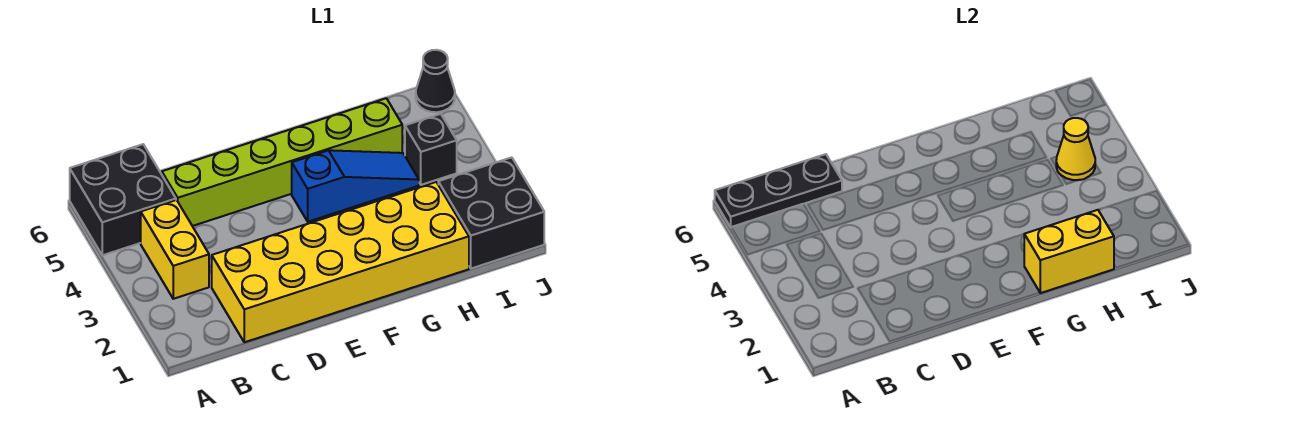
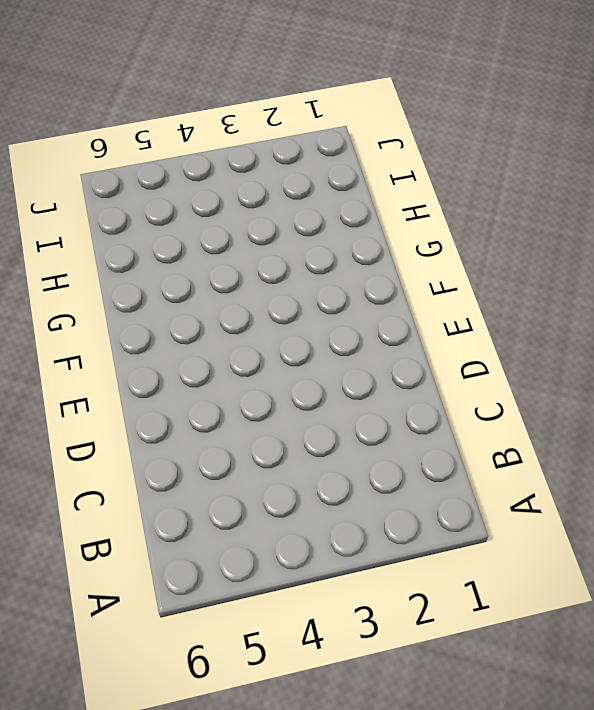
none -> black brick A5:B6 level 1
none -> yellow brick B3:B4 level 1

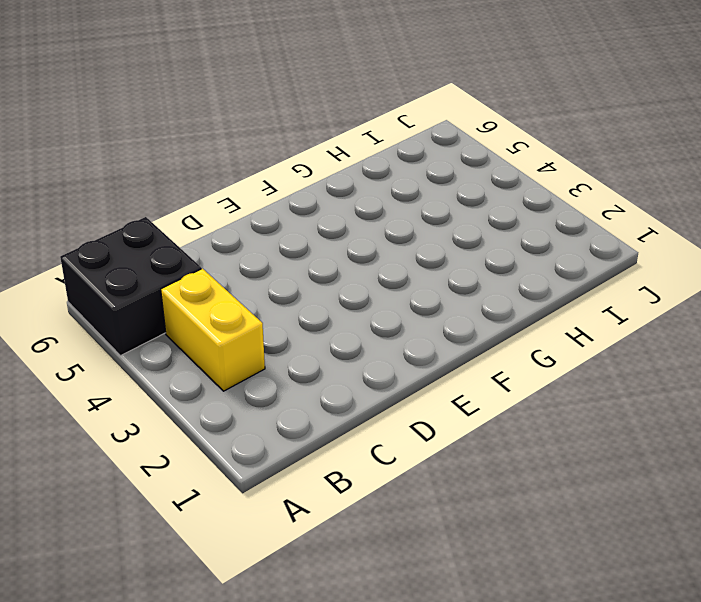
none -> yellow brick C1:H2 level 1
none -> lime brick C5:H5 level 1

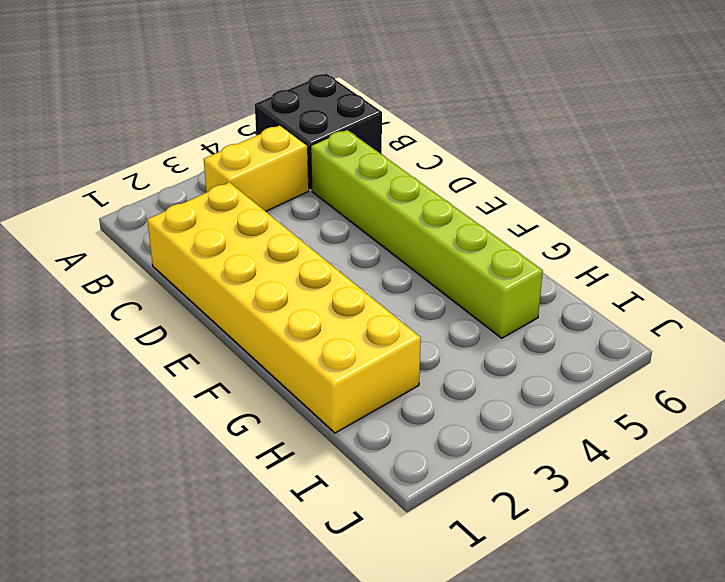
none -> blue slope F4:H4 level 1 top F
none -> black brick I1:J2 level 1

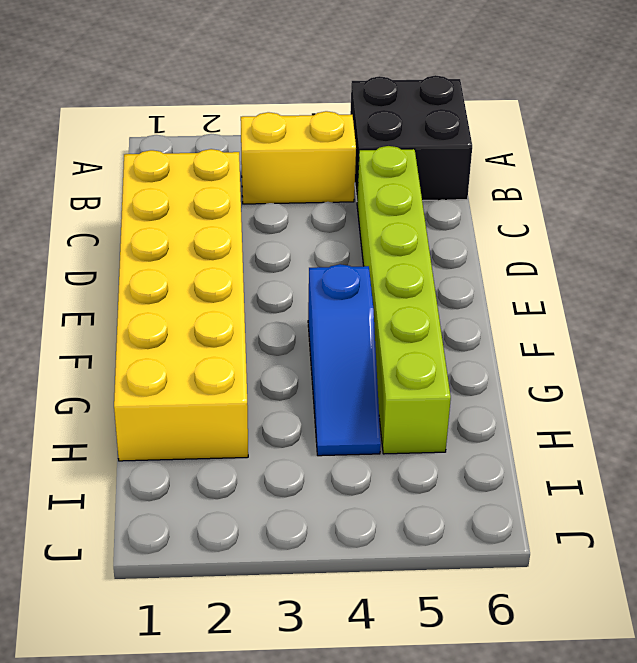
none -> black brick I1:J2 level 1
none -> black brick I4 level 1

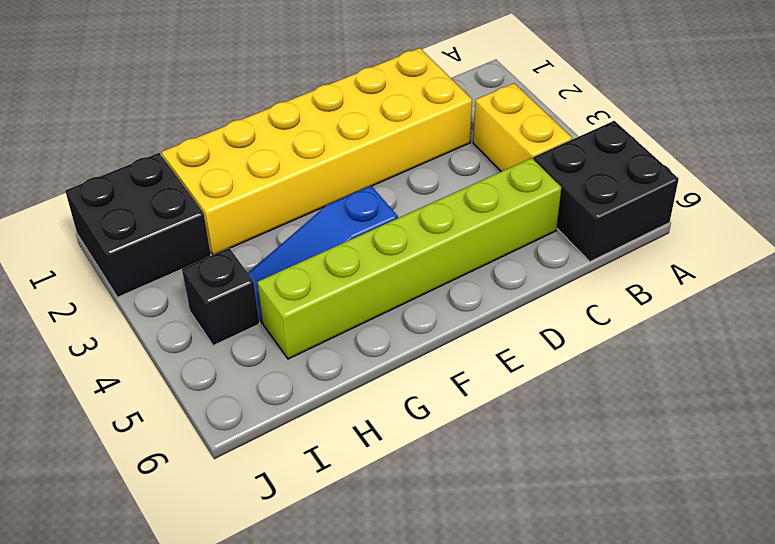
none -> black cone J6 level 1
none -> black plate A6:C6 level 2

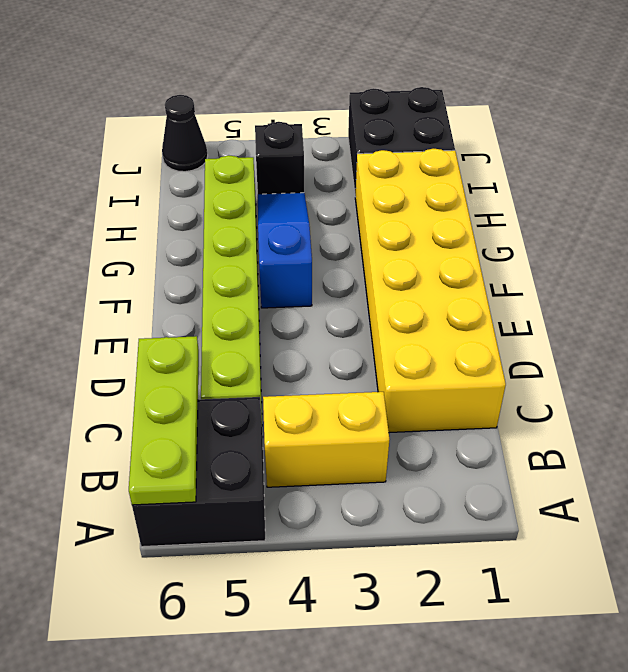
lime plate A6:C6 level 2 -> black plate A6:C6 level 2
none -> yellow brick G1:H1 level 2
none -> yellow cone I4 level 2

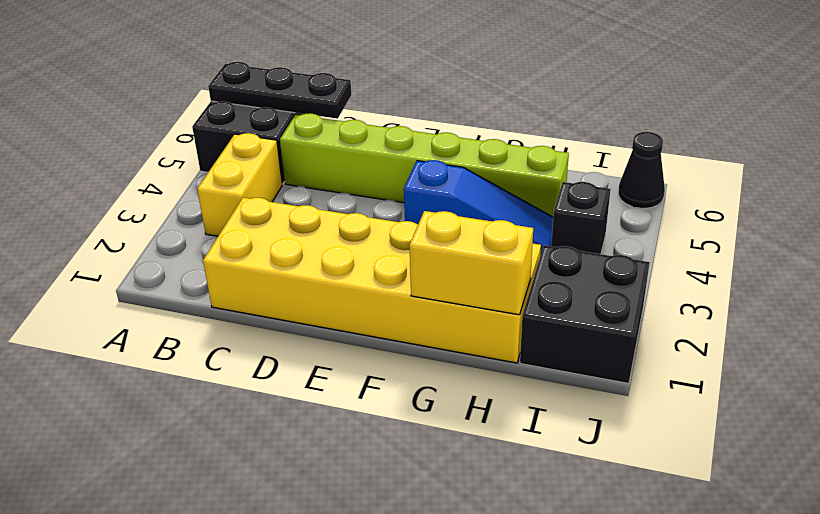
none -> yellow cone I4 level 2

